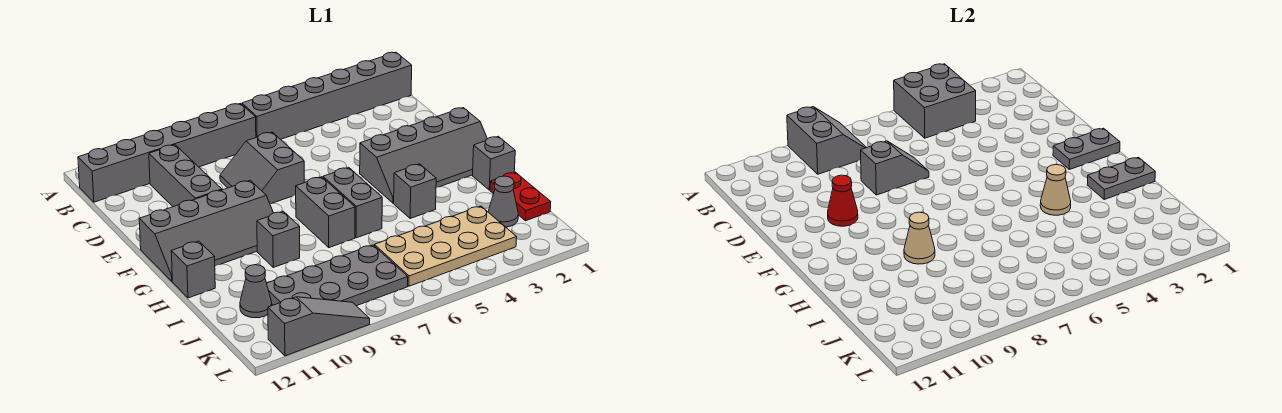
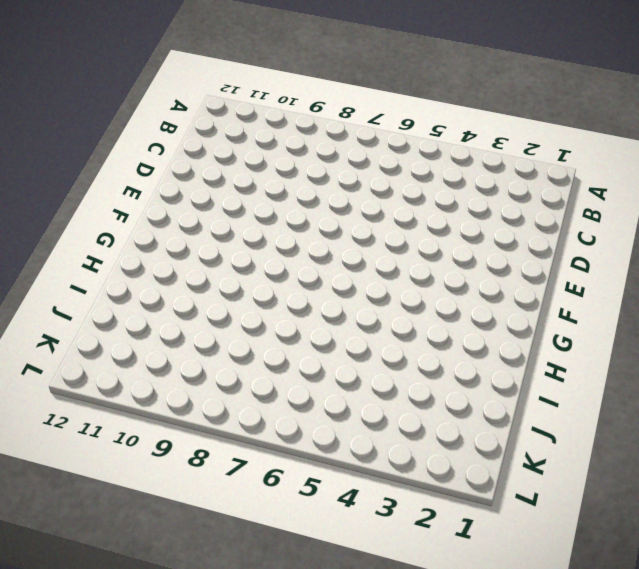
none -> grey brick B1:B6 level 1
none -> grey brick B7:B12 level 1
none -> grey brick C10:E10 level 1

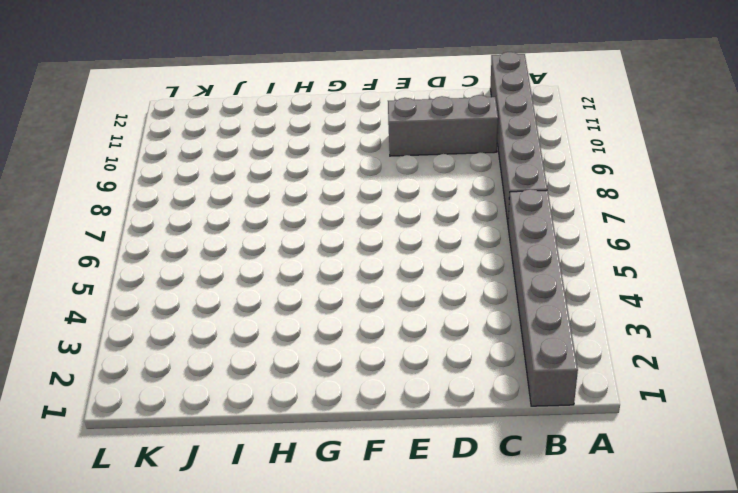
none -> grey slope D7:E8 level 1 top 7
none -> grey slope F1:G4 level 1 top F
none -> grey slope F9:G12 level 1 top F

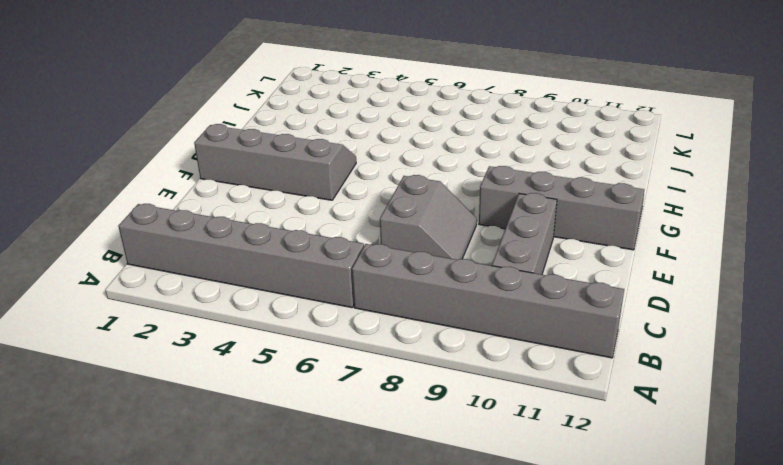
none -> grey brick G6:H6 level 1
none -> grey brick G7:H7 level 1
none -> grey brick H1 level 1

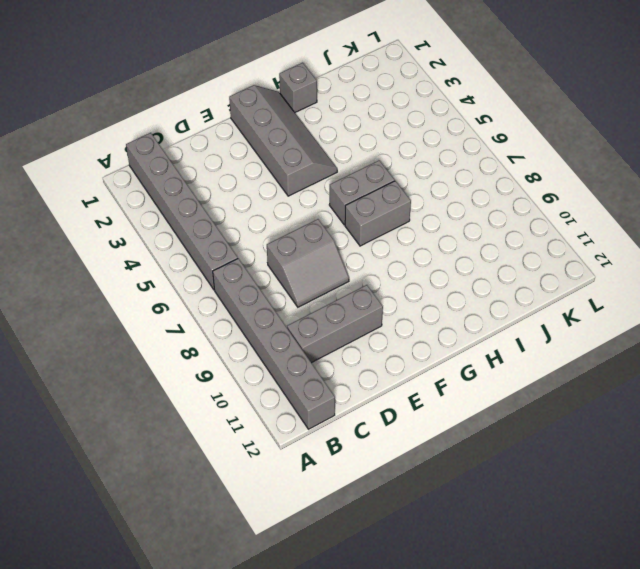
none -> grey slope F9:G12 level 1 top F
none -> grey brick H4 level 1
none -> grey brick H9 level 1

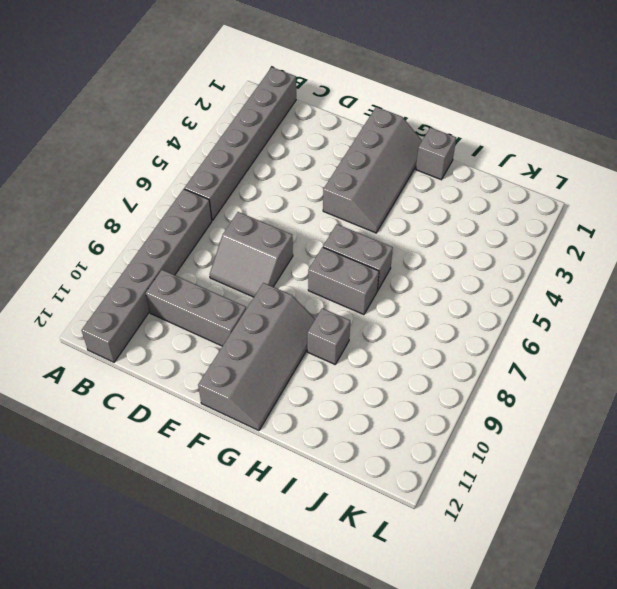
none -> grey brick H4 level 1
none -> grey brick H12 level 1
none -> red plate I1:J1 level 1

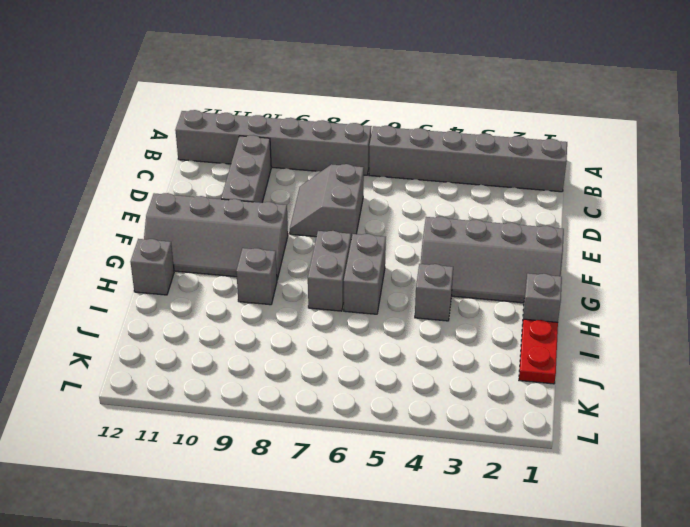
none -> grey cone J2 level 1
none -> tan plate J3:K6 level 1
none -> grey plate J7:K10 level 1

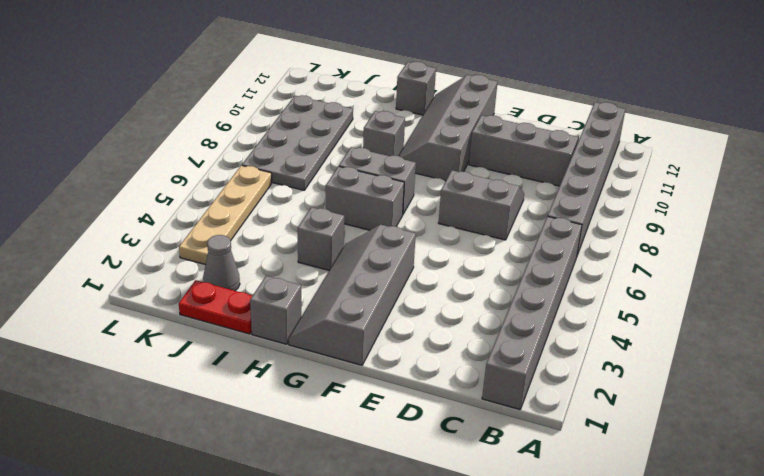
tan plate K3:K6 level 1 -> tan plate J3:K6 level 1
none -> grey cone J11 level 1
none -> grey slope L9:L11 level 1 top 11
none -> grey brick A4:B5 level 2

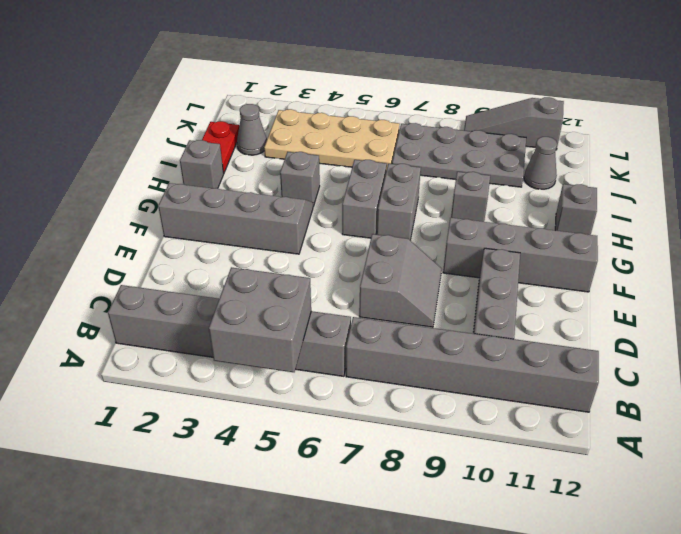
none -> grey slope A8:B9 level 2 top 9
none -> grey slope D7:D8 level 2 top 8
none -> red cone E10 level 2

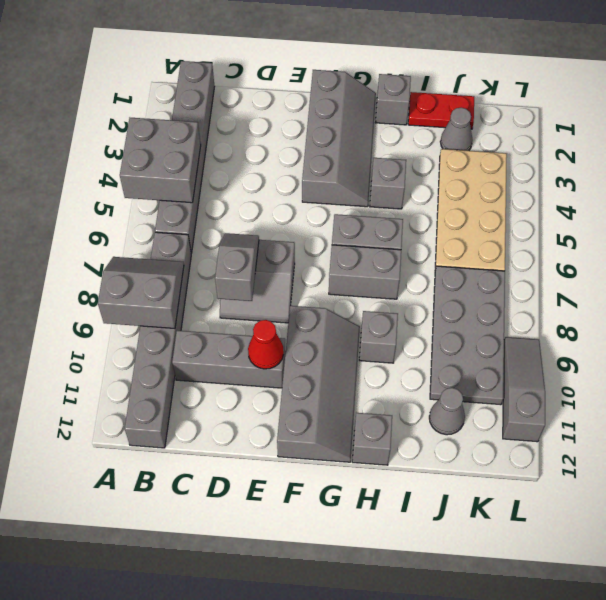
none -> grey plate F1:F2 level 2
none -> grey plate H1:H2 level 2
none -> tan cone H4 level 2

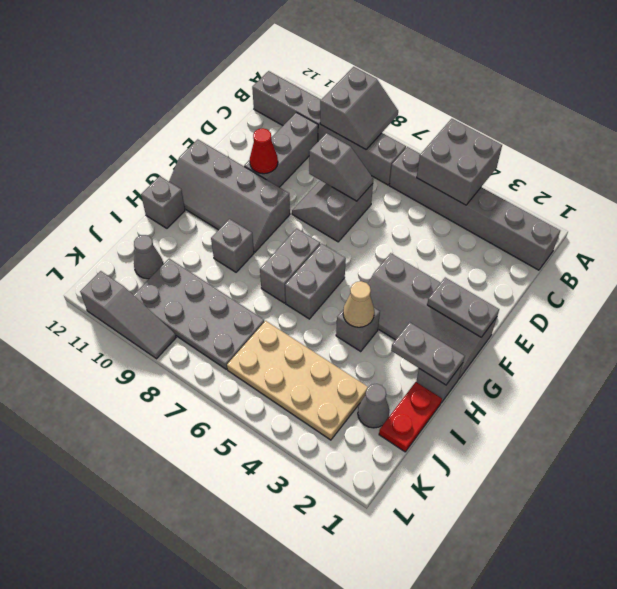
none -> tan cone H9 level 2

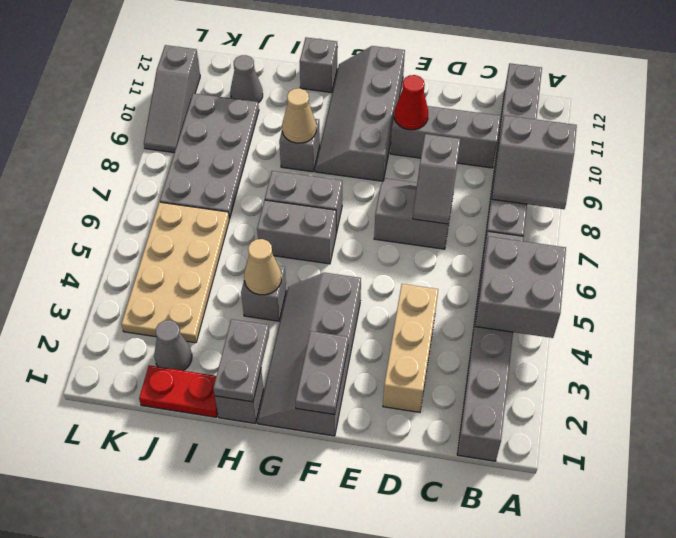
tan brick D2:D4 level 1 -> none

